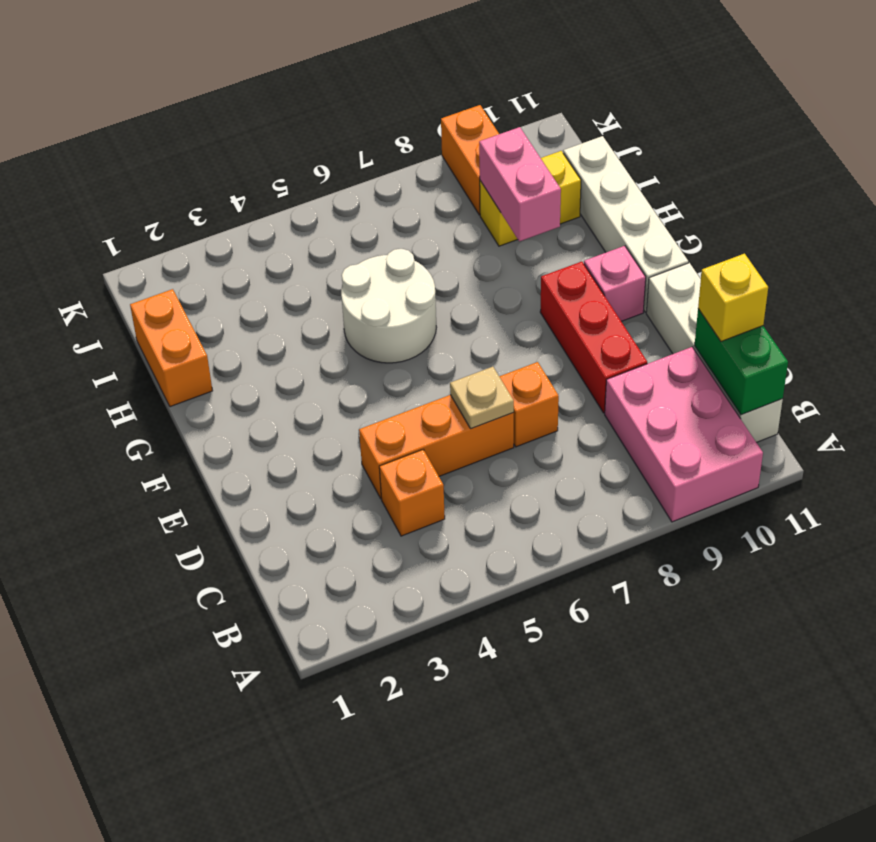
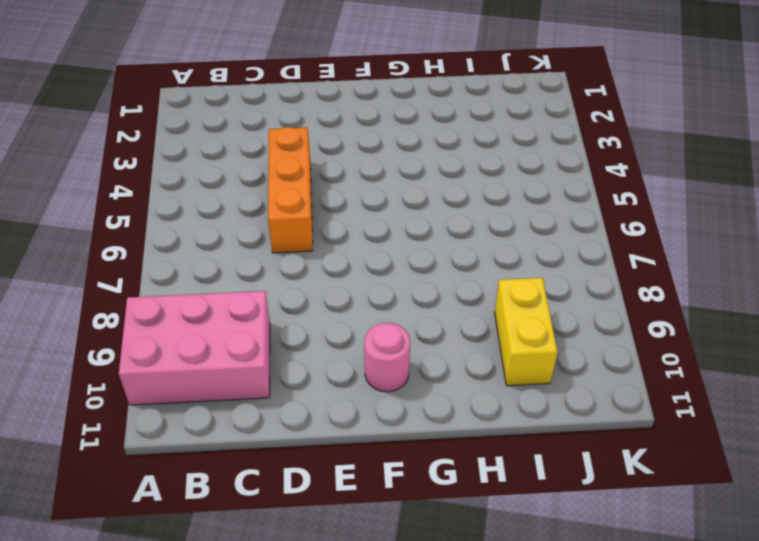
pink round brick F10 level 1 -> pink brick F10 level 1
none -> white brick B11:E11 level 1
none -> orange brick C4 level 1
none -> orange brick D7 level 1

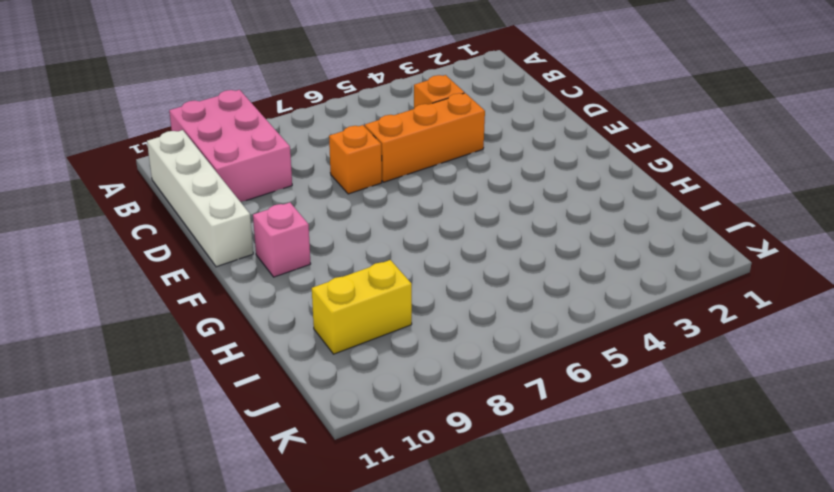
none -> red brick D9:F9 level 1
none -> white brick F11:I11 level 1
none -> white round brick G5:H6 level 1

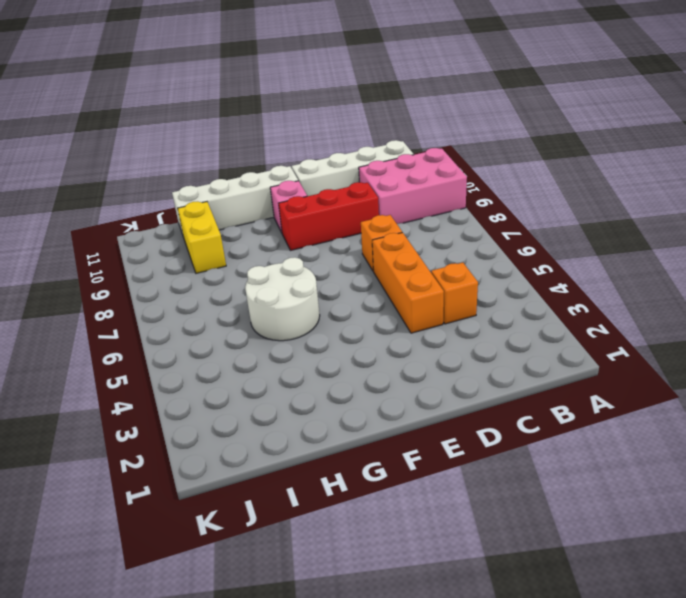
none -> orange brick H1:I1 level 1
none -> orange brick J9:K9 level 1
none -> green brick B11:C11 level 2

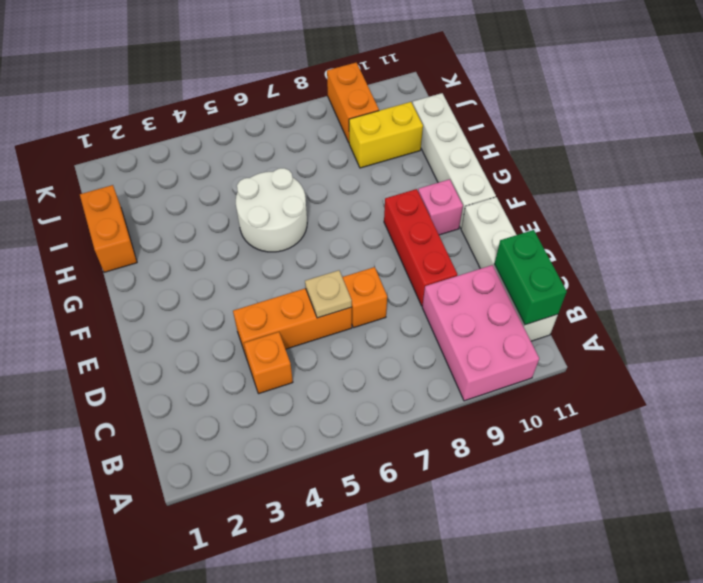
none -> pink brick H9:I9 level 2
none -> yellow brick C11 level 3

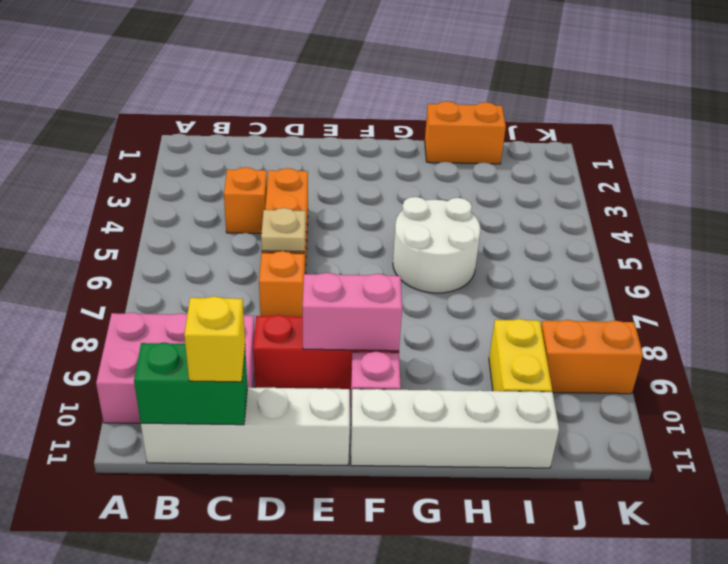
pink brick E9:F9 level 2 -> pink brick H9:I9 level 2

